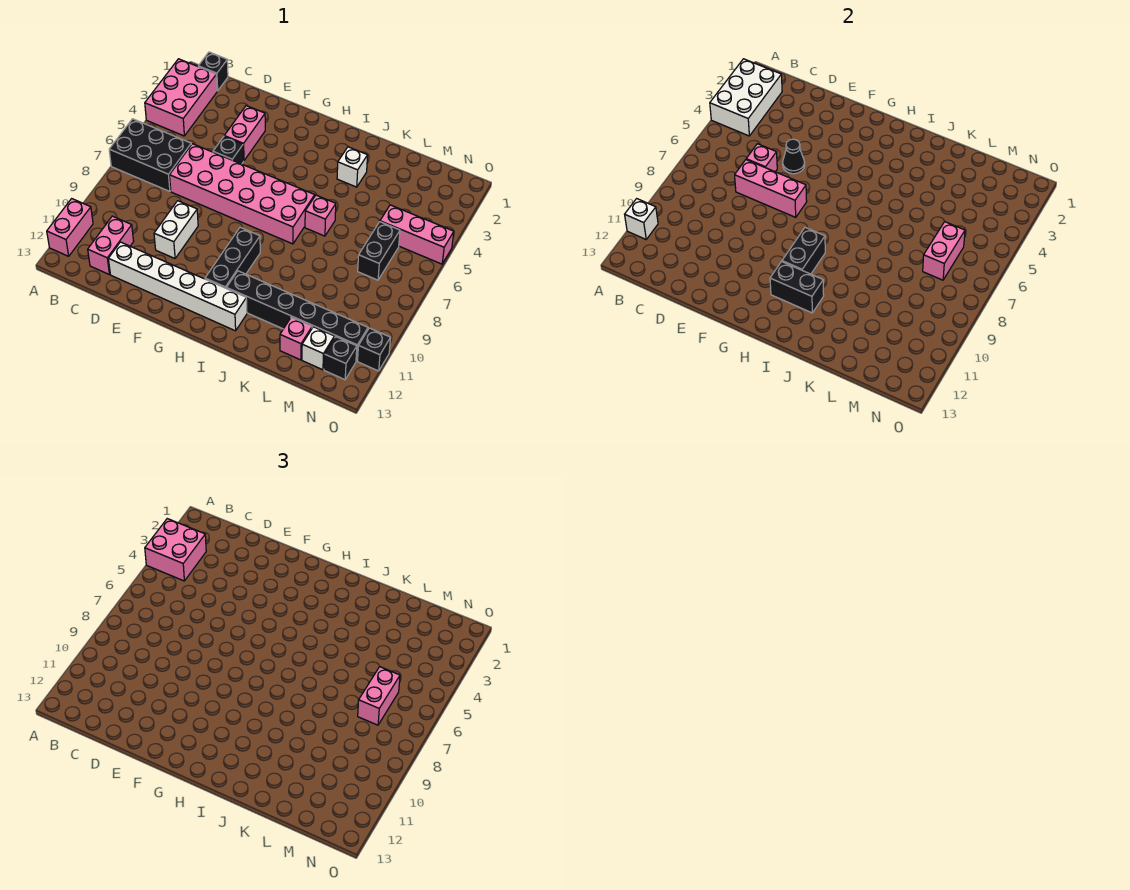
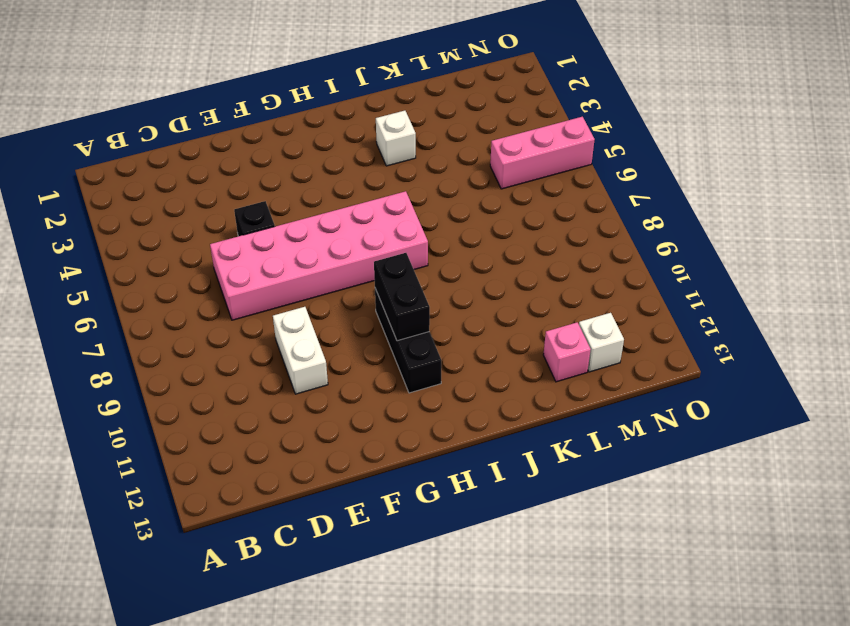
none -> pink brick A2:B4 level 1
none -> black brick A6:C7 level 1
none -> pink brick A11:A12 level 1
none -> black brick B1 level 1

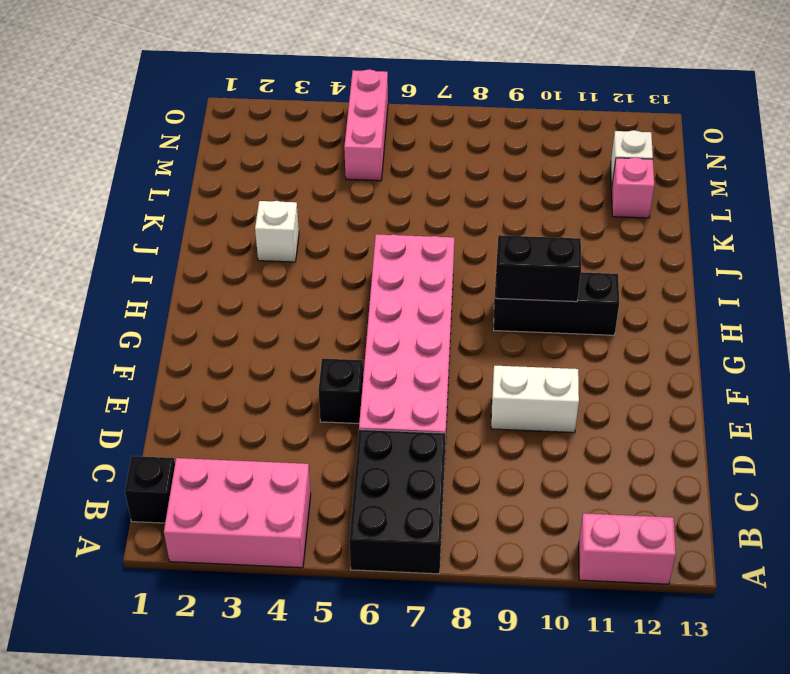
none -> pink brick C11:C12 level 1
none -> white brick D12:I12 level 1
none -> pink brick E3:E4 level 1
none -> black brick I11:N11 level 1

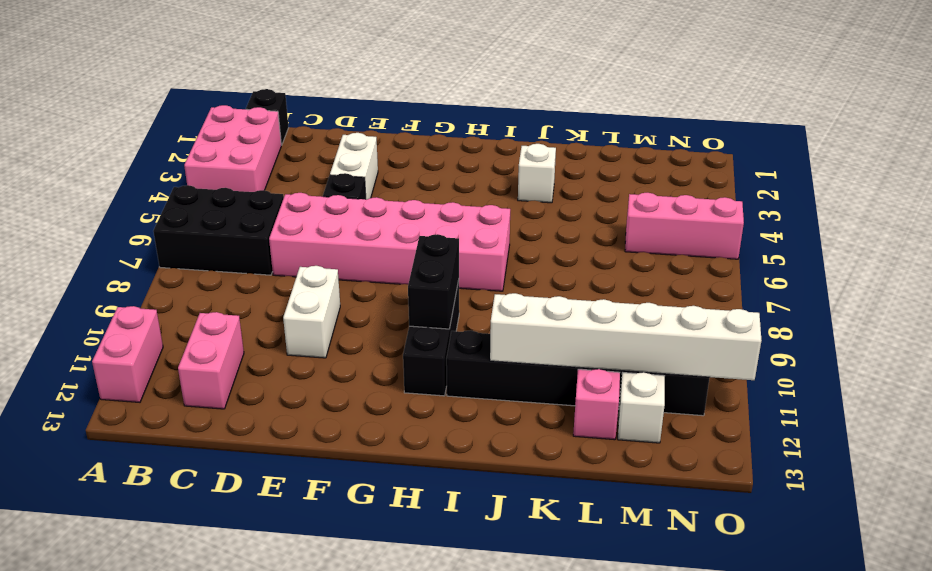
white brick E3:E4 level 1 -> pink brick E3:E4 level 1
white brick J11:O11 level 2 -> white brick D12:I12 level 1
none -> pink brick J6 level 1
none -> black brick M6:M7 level 1
none -> black brick N12 level 1
none -> black brick O11 level 1

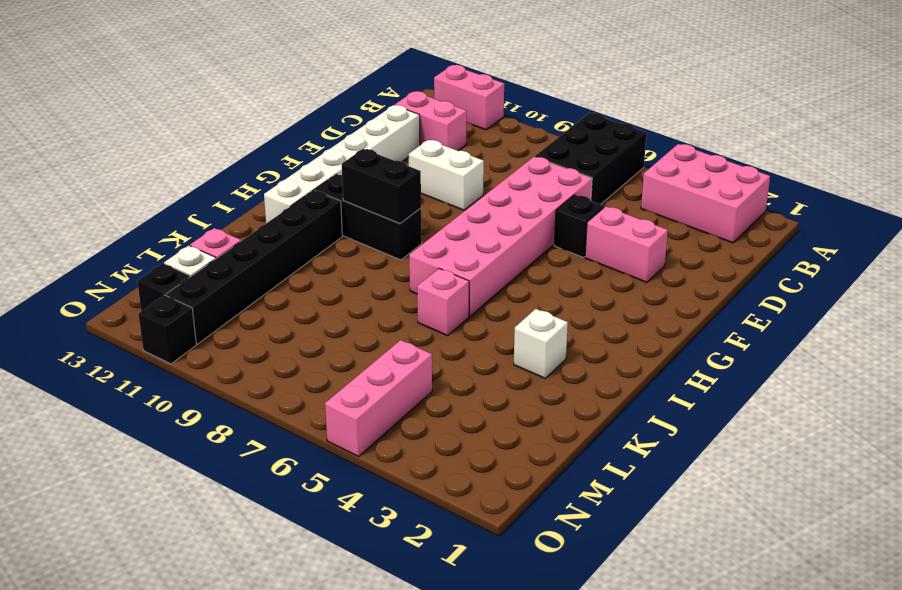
none -> black brick B1 level 1
none -> black brick M6:M7 level 1
none -> white brick A2:B4 level 2
none -> white brick A11 level 2

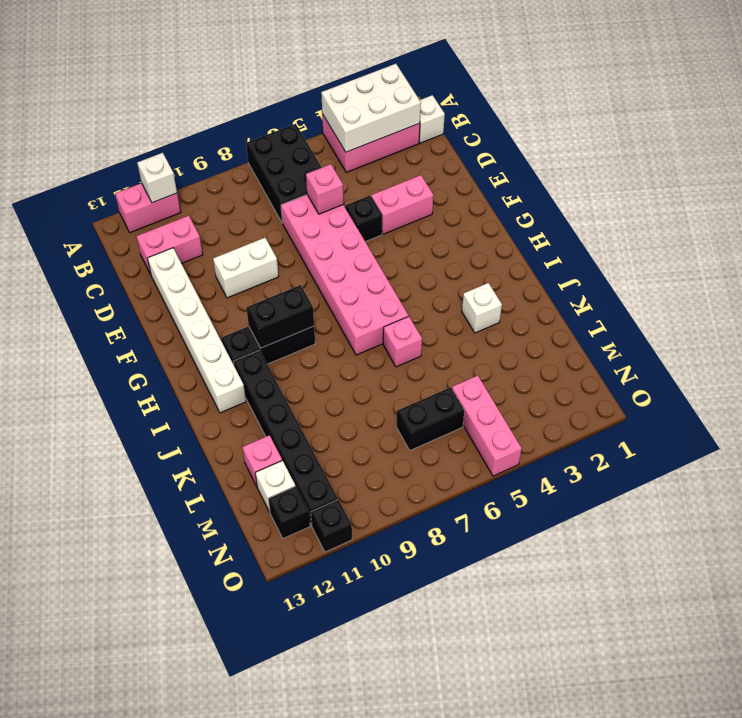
white brick B1 level 1 -> black brick B1 level 1
none -> pink brick D7:F7 level 2
none -> black cone E5 level 2
none -> black brick H11:I11 level 2
none -> pink brick M6:M7 level 2

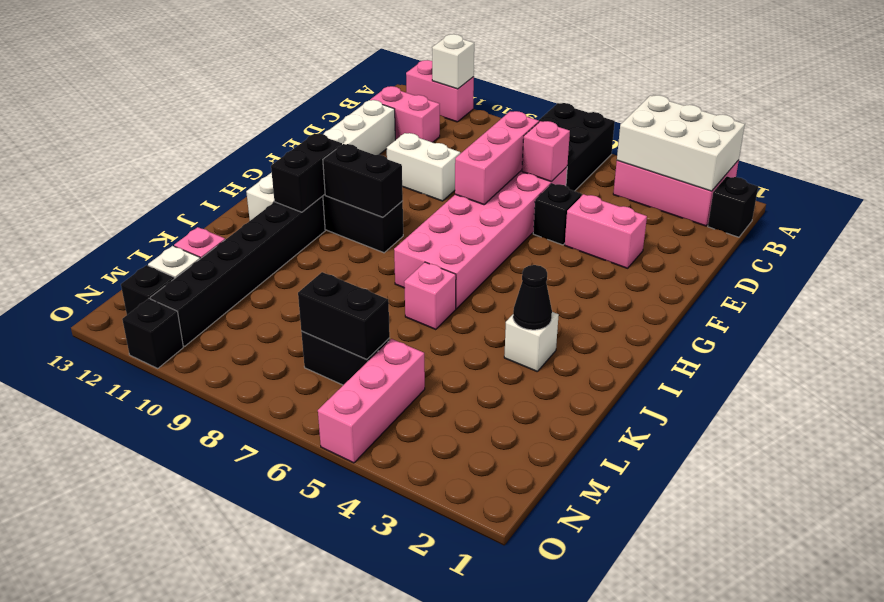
black cone J3 level 2 -> black cone E5 level 2
black brick M6:M7 level 2 -> pink brick M6:M7 level 2
none -> pink brick A3:B4 level 3
none -> pink brick M6:M7 level 3

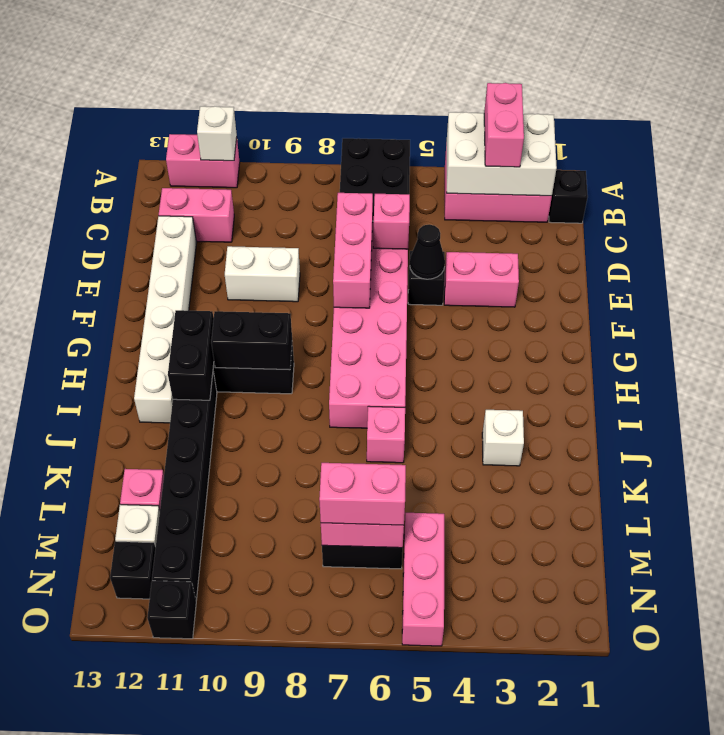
pink brick A3:B3 level 3 -> pink brick A3:B4 level 3

